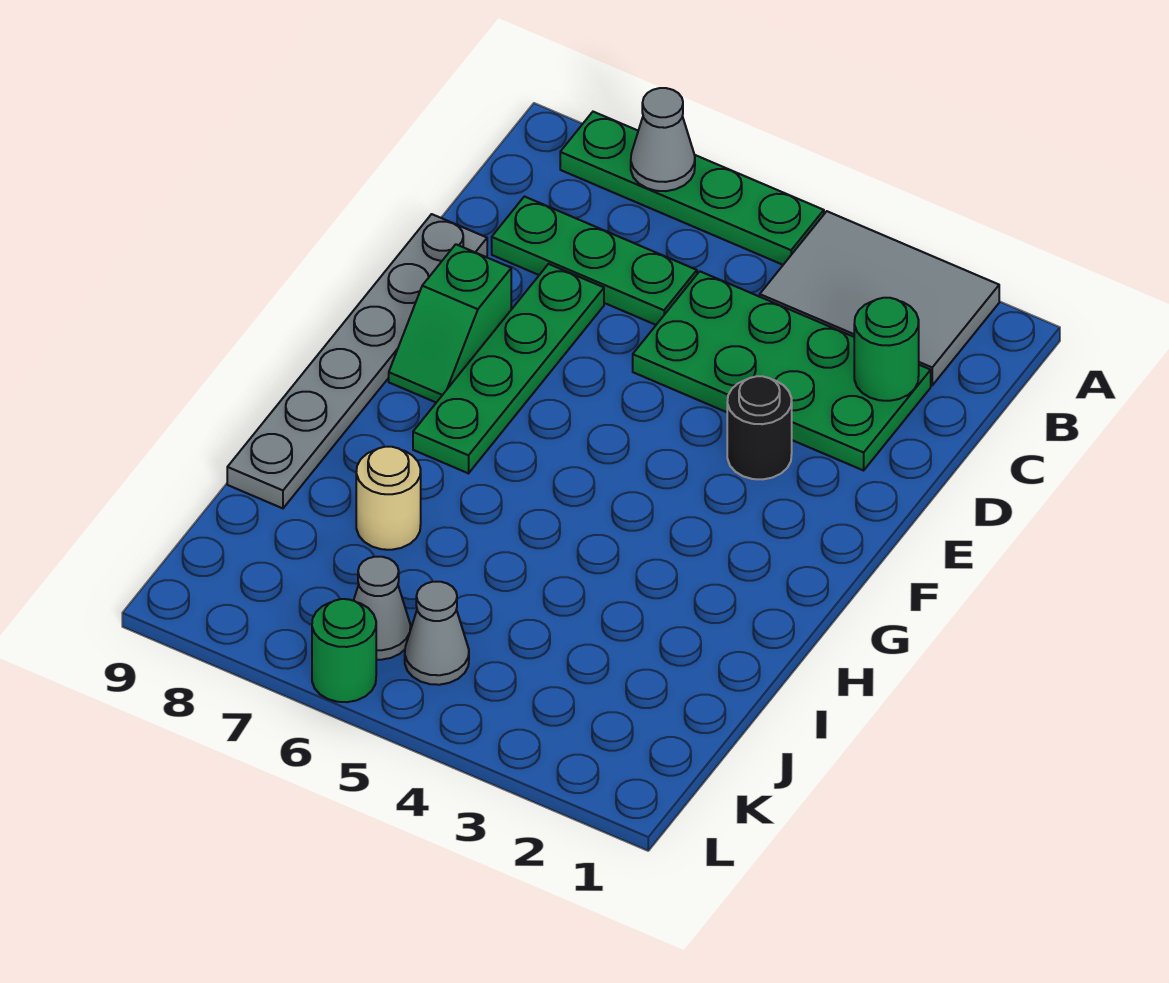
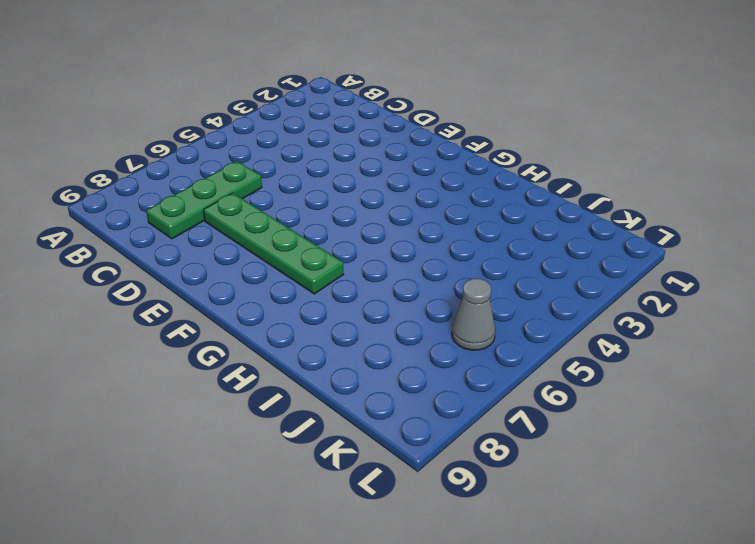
none -> grey tile A2:B4 level 1
none -> green plate A5:A8 level 1
none -> green plate C2:D5 level 1

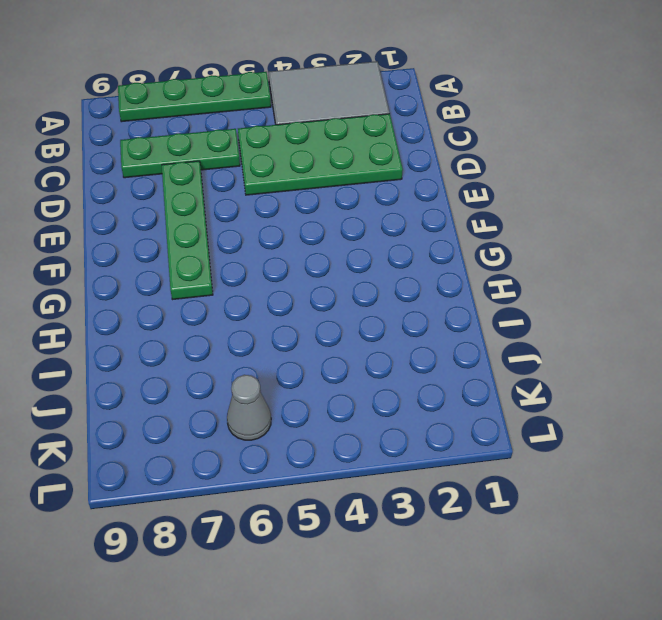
none -> grey plate D9:I9 level 1
none -> black round brick E3 level 1
none -> green slope E8:F8 level 1 top E

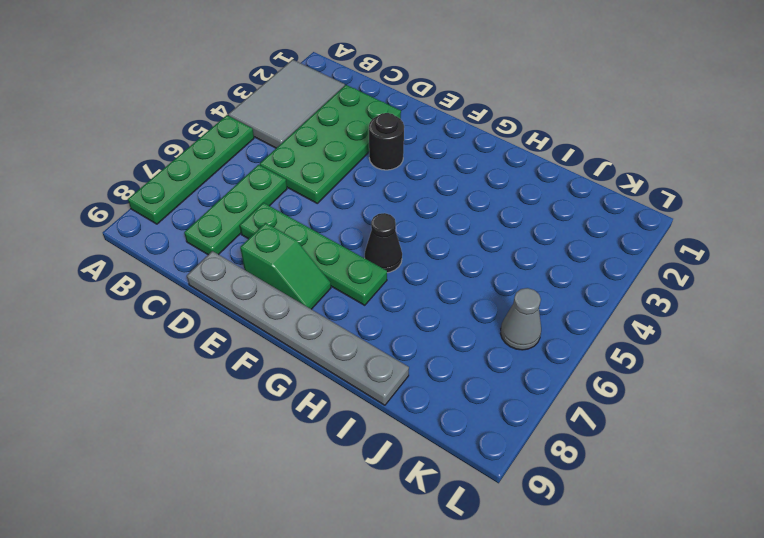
black cone G6 level 1 -> none
none -> tan round brick I7 level 1
none -> grey cone K5 level 1
none -> green round brick L6 level 1

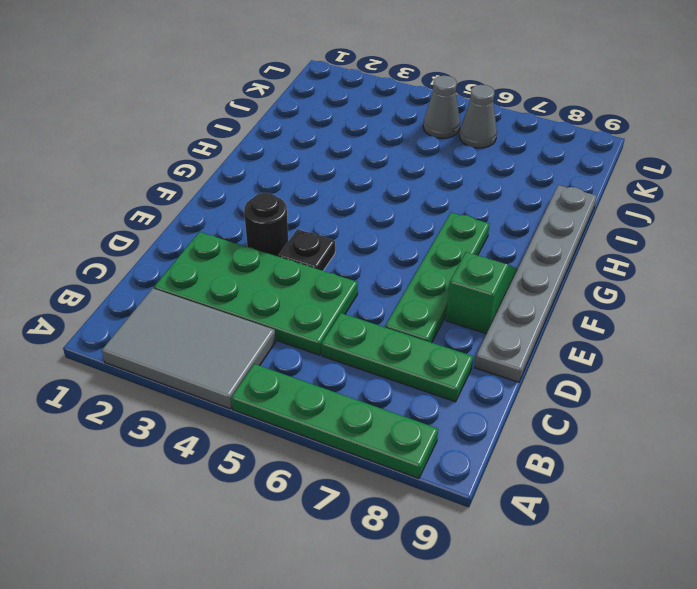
black plate E4 level 1 -> none
none -> tan round brick I7 level 1
none -> green round brick L6 level 1
none -> grey cone A7 level 2

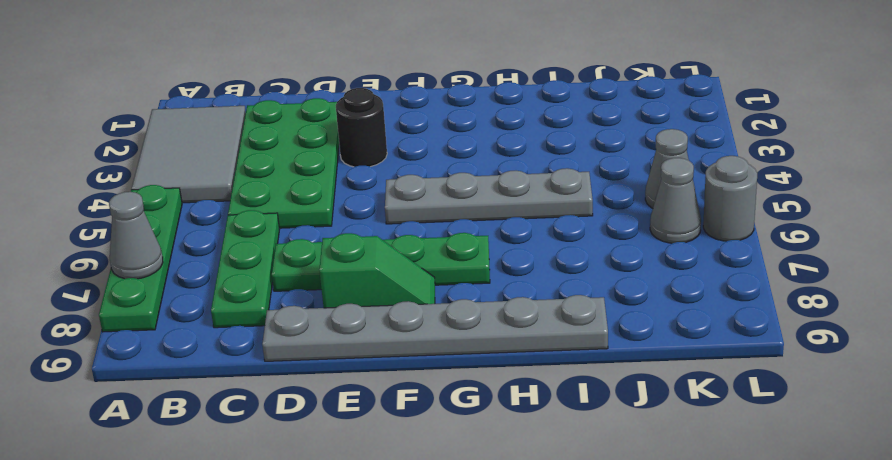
grey plate F5:I5 level 1 -> none
grey round brick L6 level 1 -> green round brick L6 level 1
none -> tan round brick I7 level 1
none -> green round brick C2 level 2

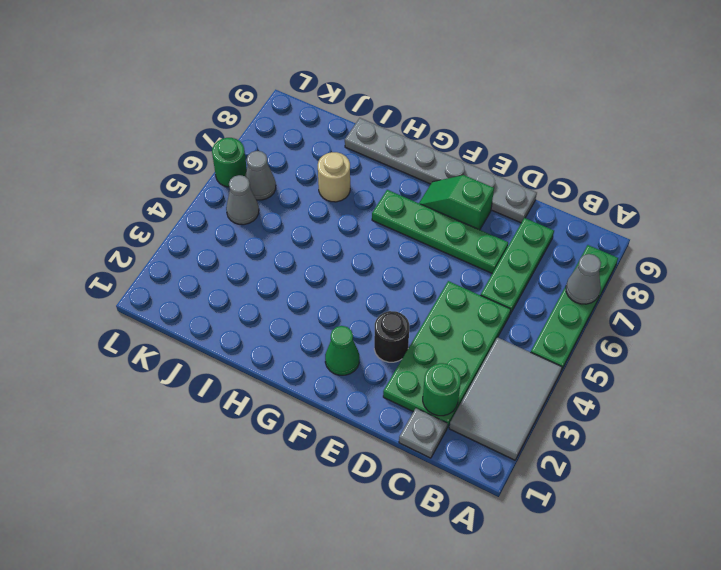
grey plate C1 level 1 -> none
green cone F2 level 1 -> none

